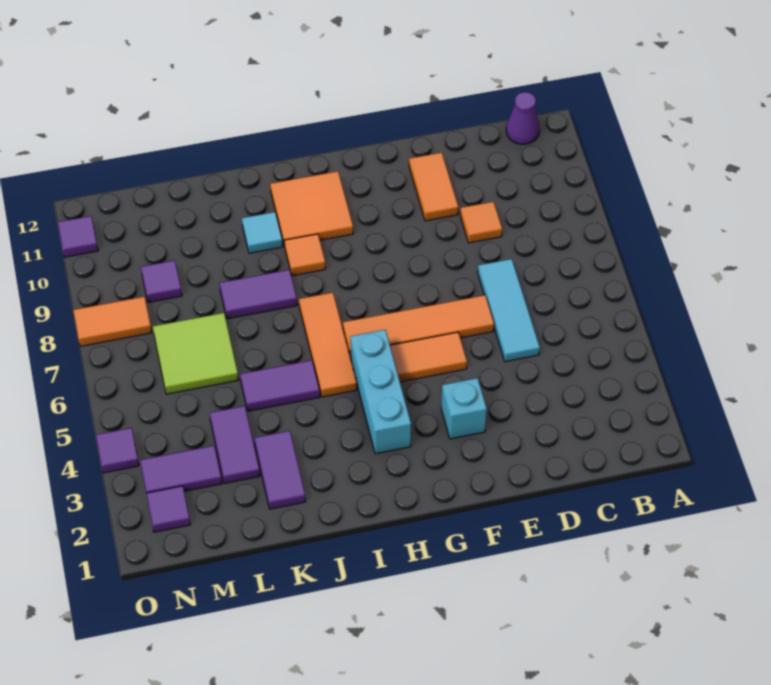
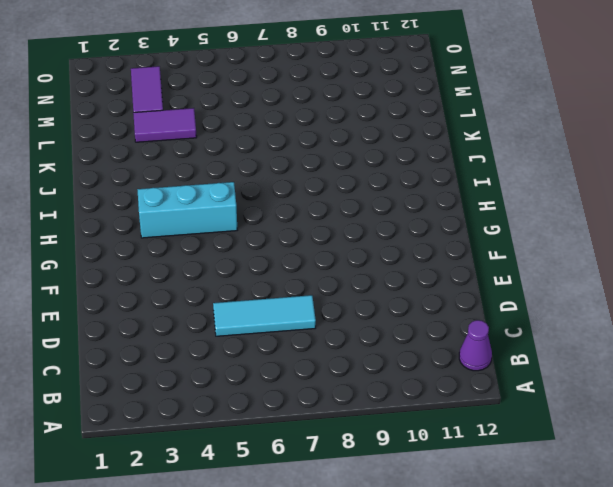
none -> orange tile D9 level 1
none -> orange tile E6:H6 level 1
none -> orange tile E10:E11 level 1

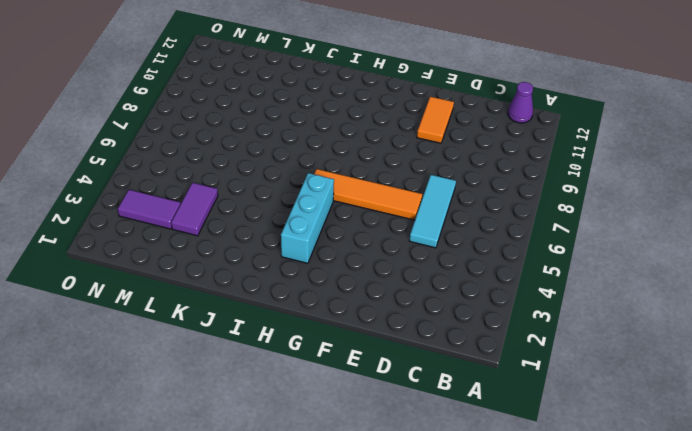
none -> orange tile D9 level 1
none -> cyan brick F3 level 1
none -> orange tile F5:G5 level 1

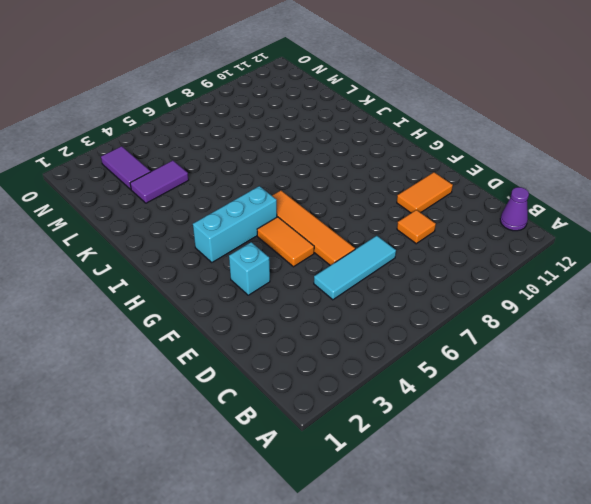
none -> orange tile H10:I11 level 1
none -> orange tile I5:I7 level 1
none -> orange tile I9 level 1

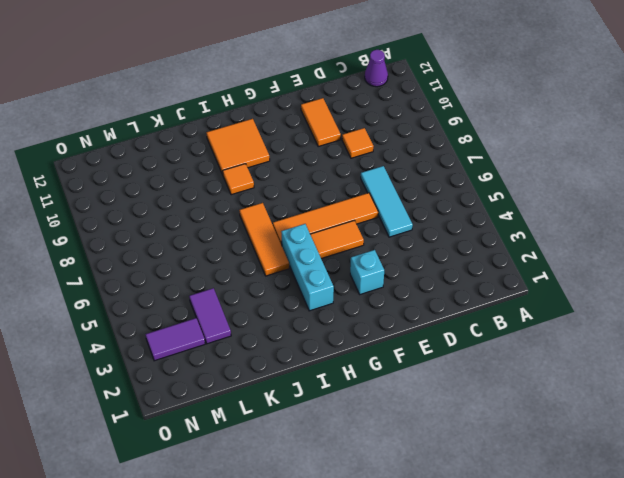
none -> purple tile J5:K5 level 1
none -> purple tile J8:K8 level 1
none -> cyan tile J10 level 1

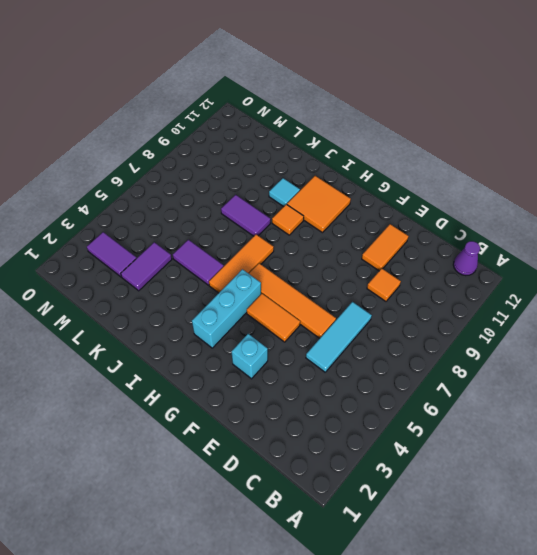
none -> purple tile K2:K3 level 1
none -> lime tile L6:M7 level 1
none -> purple tile M9 level 1

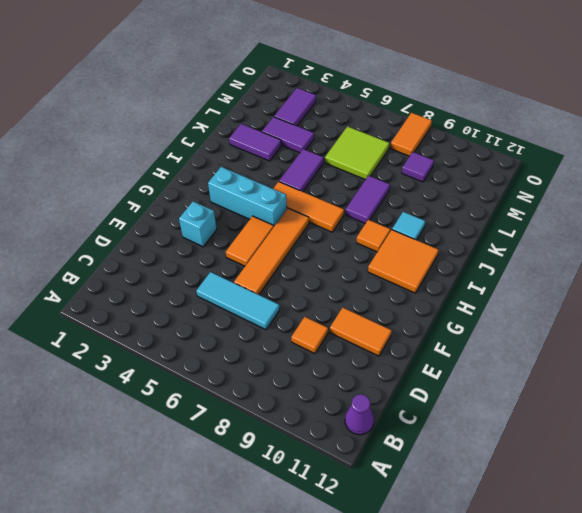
none -> purple tile N2 level 1
none -> purple tile O4 level 1
none -> purple tile O11 level 1

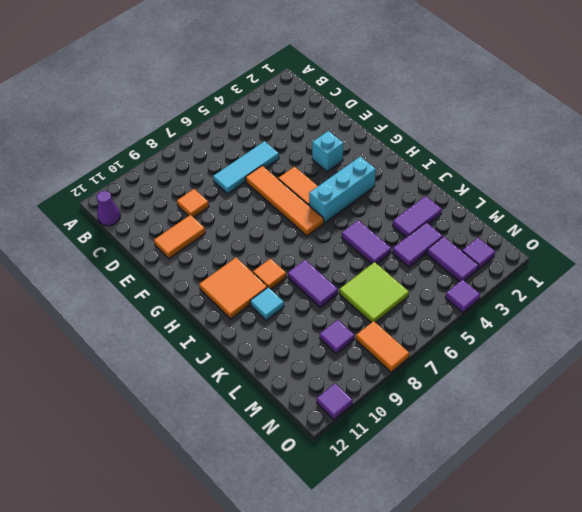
none -> orange tile I5:I7 level 1

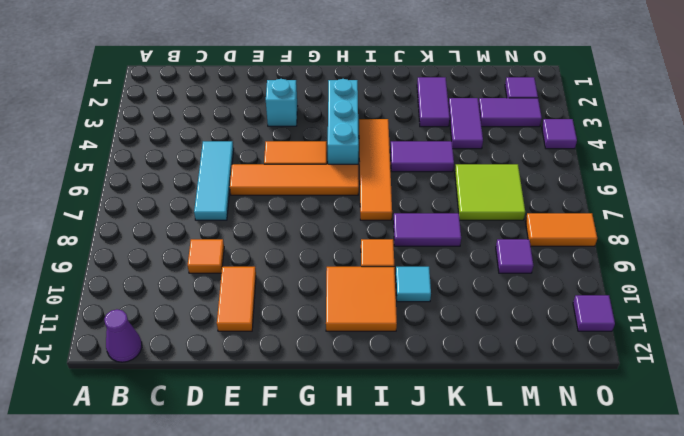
orange tile I4:I7 level 1 -> orange tile I5:I7 level 1

